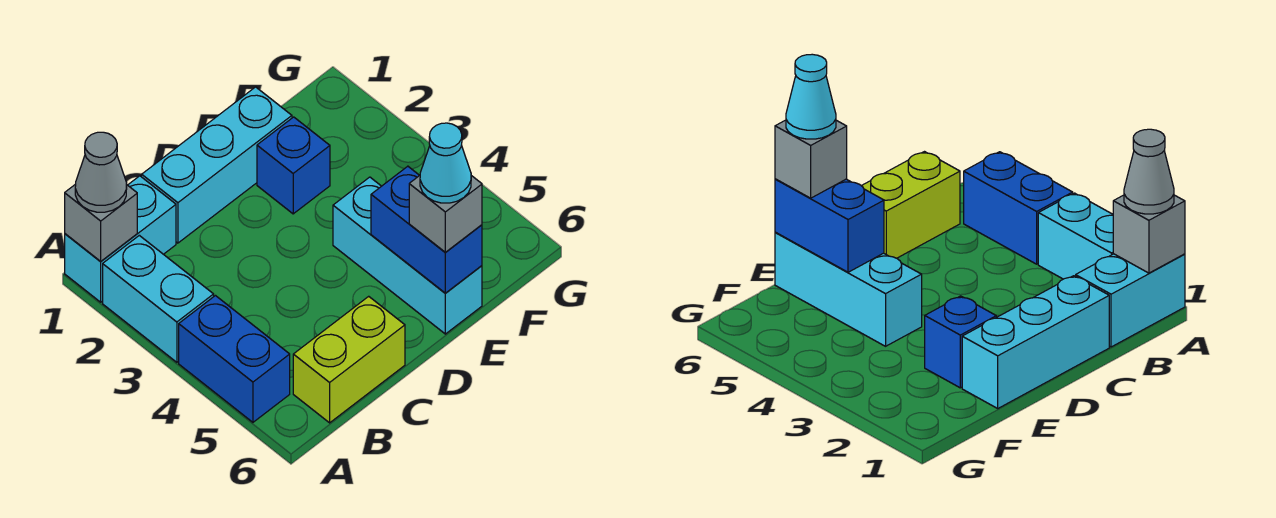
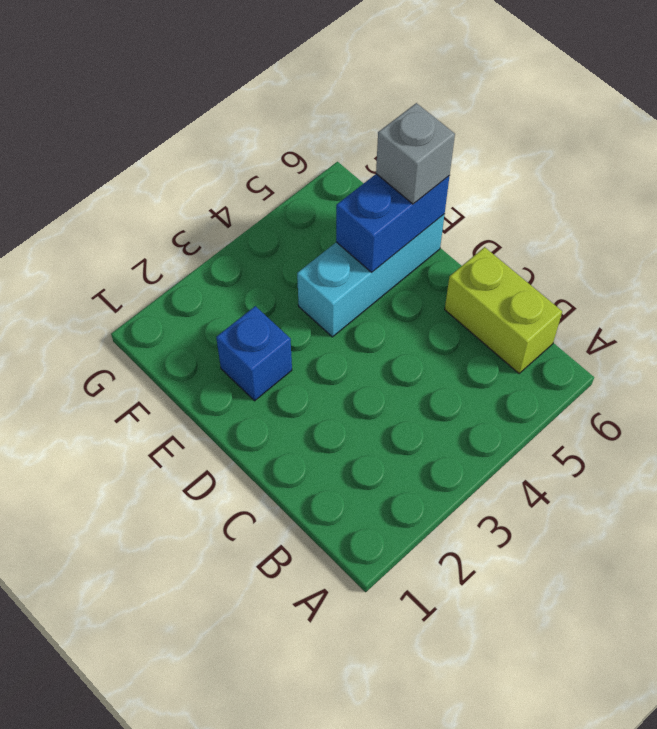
none -> cyan brick A1:B1 level 1
none -> cyan brick A2:A3 level 1
none -> blue brick A4:A5 level 1

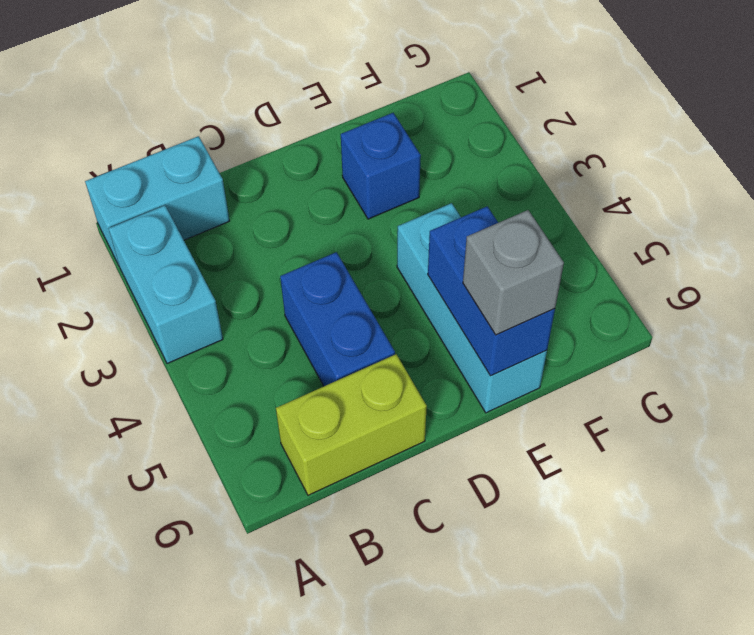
blue brick C4:C5 level 1 -> blue brick A4:A5 level 1
none -> cyan brick C1:E1 level 1
none -> grey brick A1 level 2
none -> grey cone A1 level 3

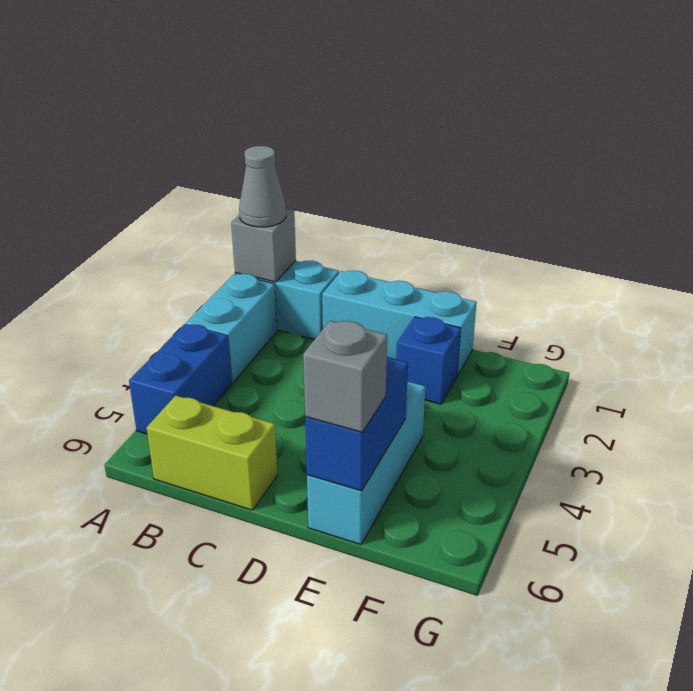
none -> cyan cone E6 level 4

